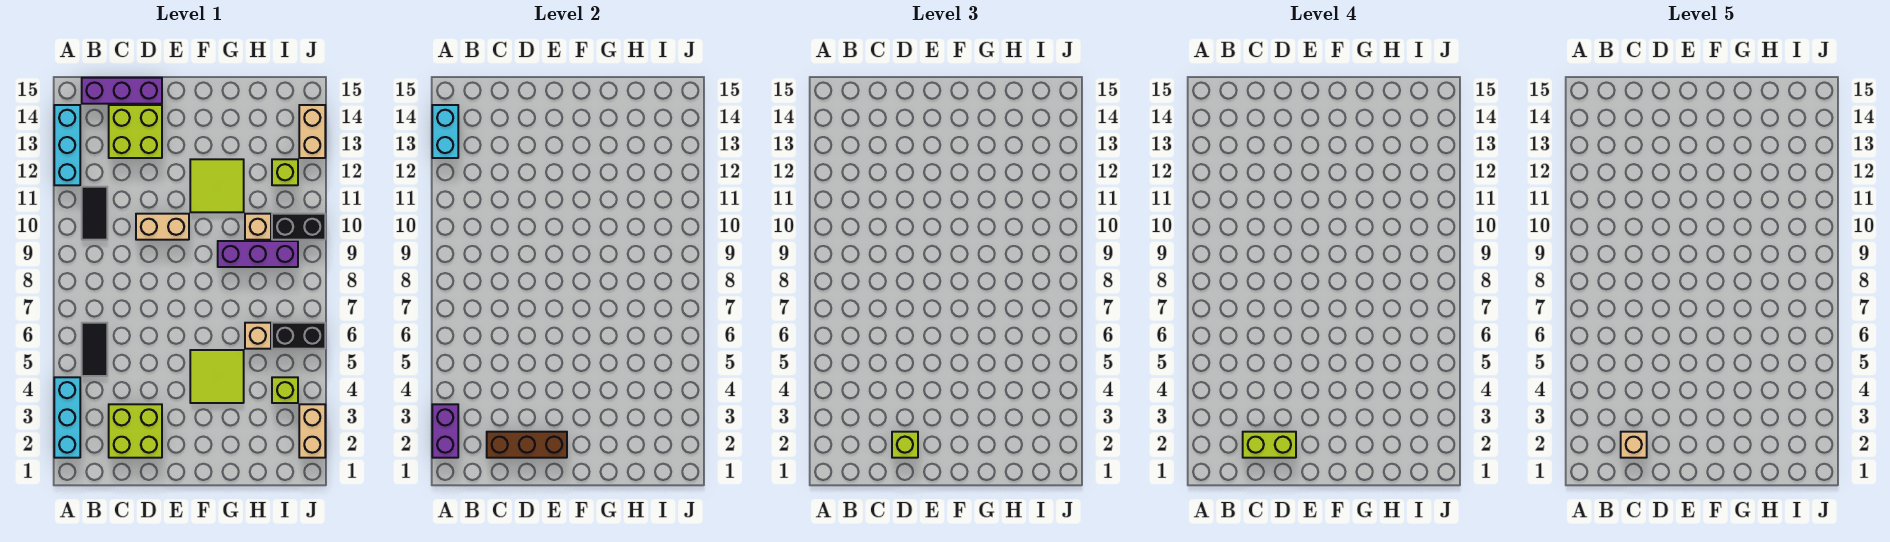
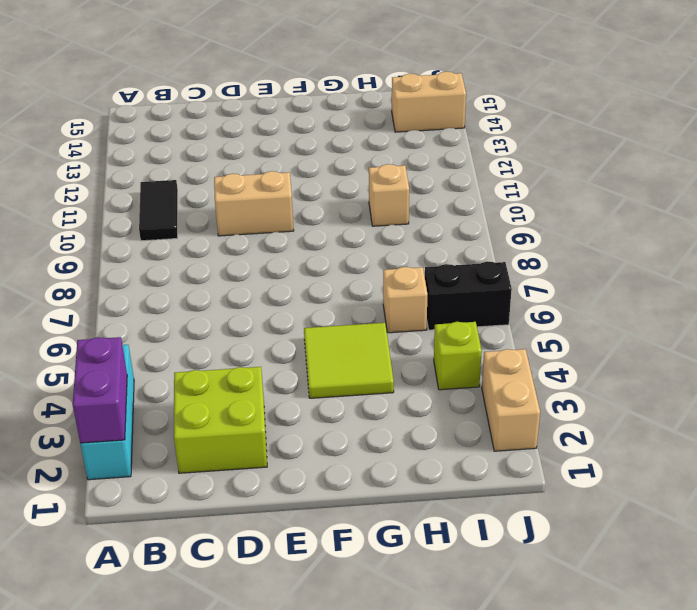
tan brick I14:J14 level 1 -> tan brick J13:J14 level 1
none -> cyan brick A12:A14 level 1
none -> black tile B5:B6 level 1
none -> purple brick B15:D15 level 1

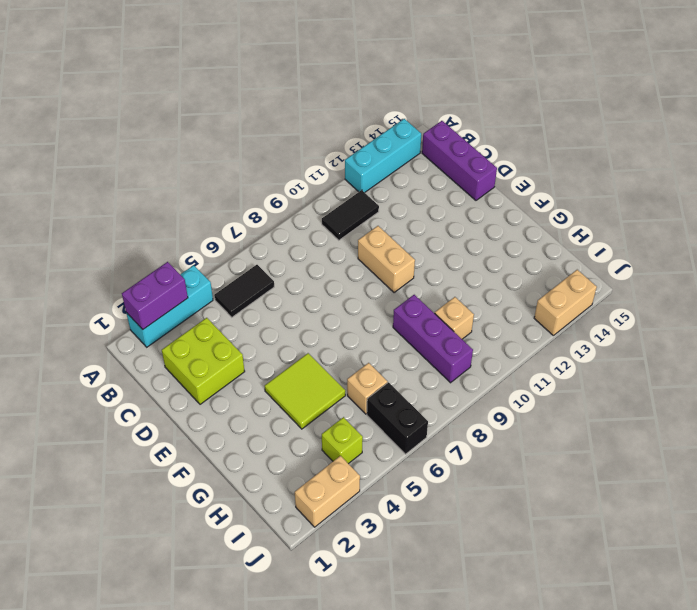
none -> lime brick C13:D14 level 1
none -> lime tile F11:G12 level 1
none -> black brick I10:J10 level 1

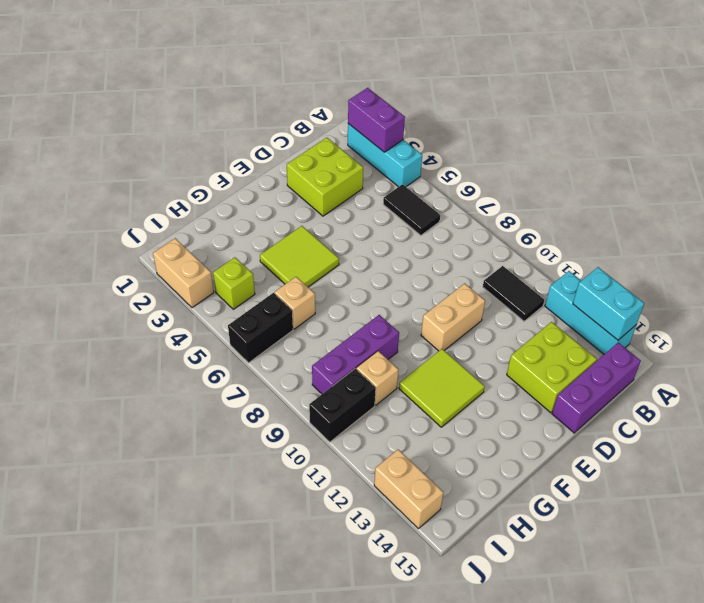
none -> lime brick I12 level 1
none -> brown brick C2:E2 level 2
none -> lime brick D2 level 3

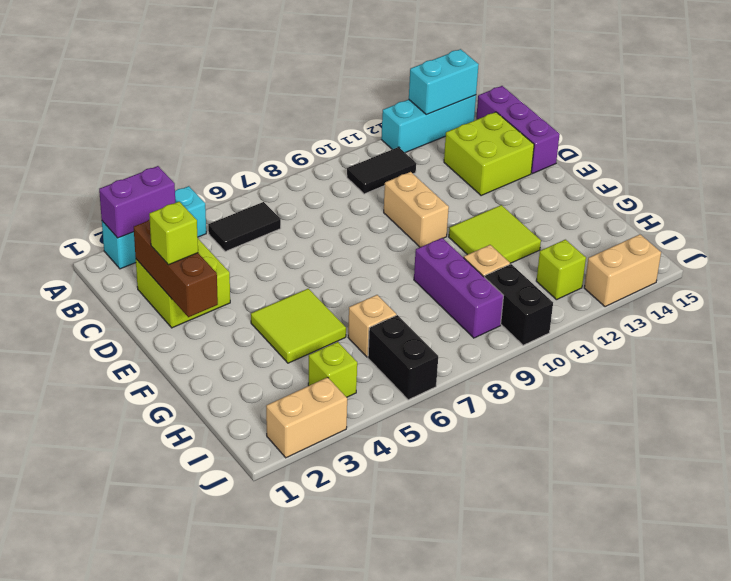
none -> lime brick C2:D2 level 4
none -> tan brick C2 level 5

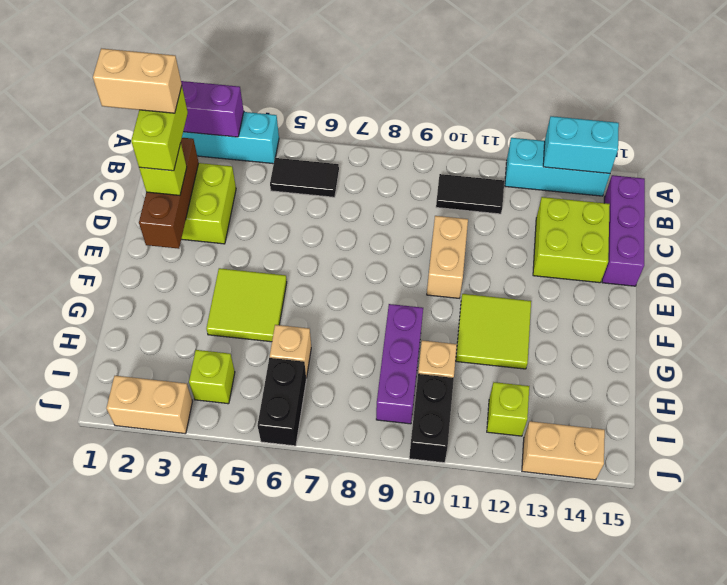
tan brick C1:C2 level 5 -> tan brick C2 level 5

